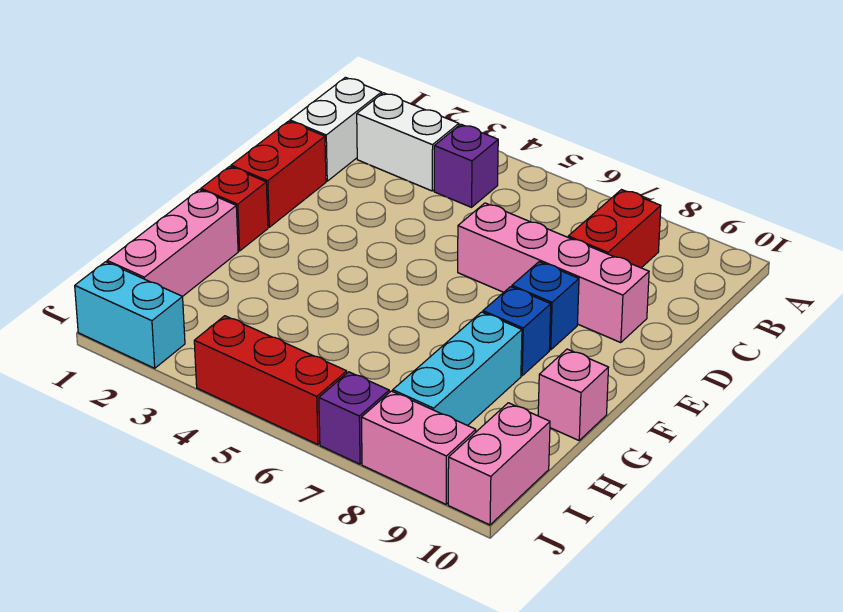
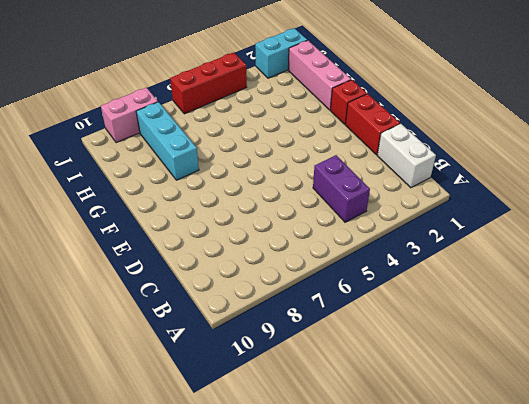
purple brick B4:C4 level 1 -> purple brick B4 level 1
none -> white brick B2:B3 level 1
none -> red brick B8:C8 level 1
none -> pink brick D6:D9 level 1

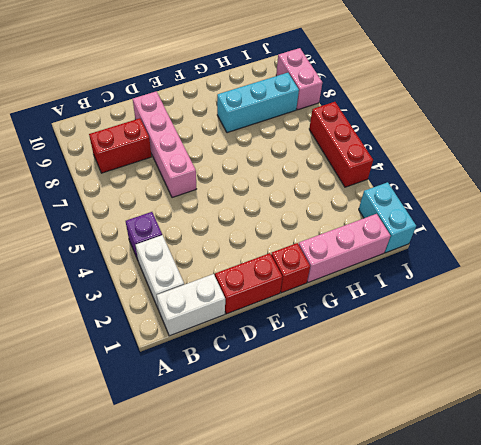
none -> blue brick E8 level 1
none -> blue brick F8 level 1
none -> pink brick G10 level 1

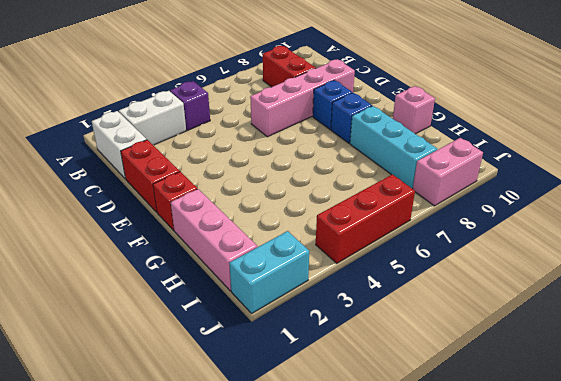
none -> pink brick I10:J10 level 1
none -> purple brick J7 level 1

